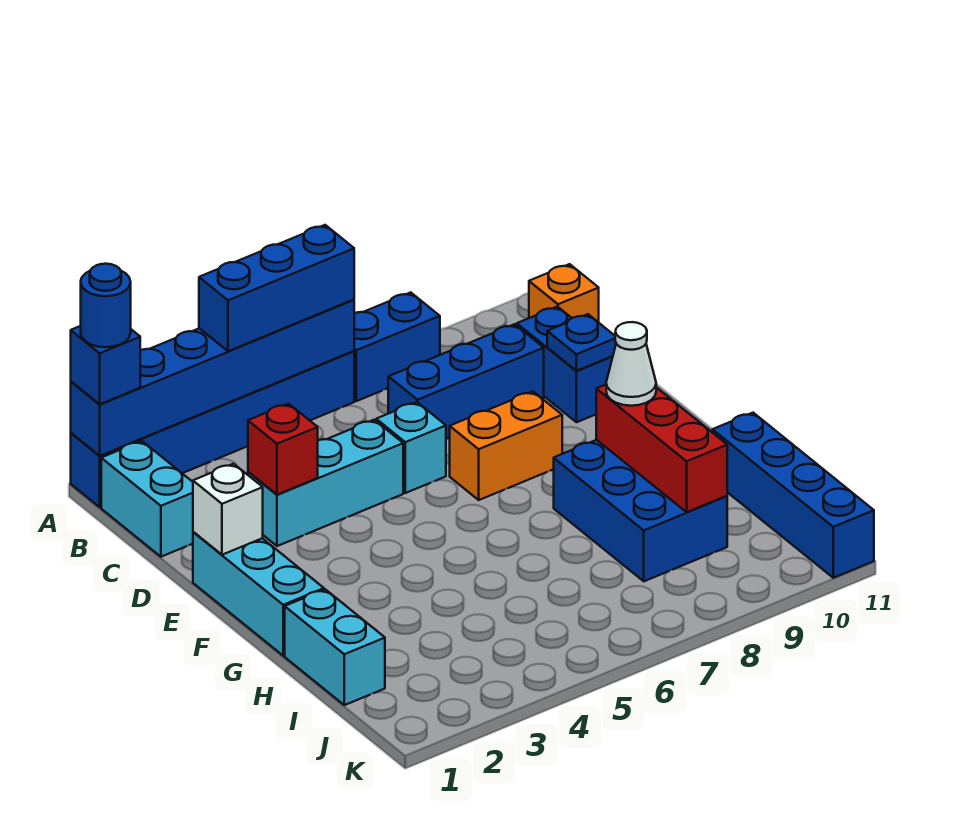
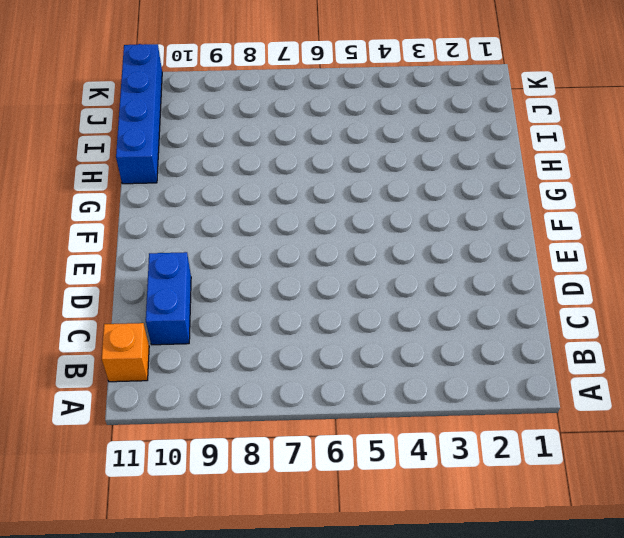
none -> blue brick A1:A6 level 1
none -> blue brick A7:A8 level 1
none -> cyan brick B1:C1 level 1

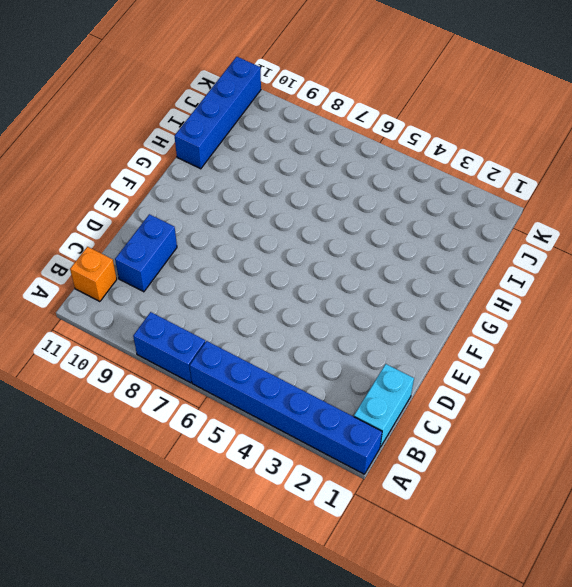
none -> blue brick C7:C9 level 1
none -> cyan brick D3:D5 level 1
none -> cyan brick D6 level 1

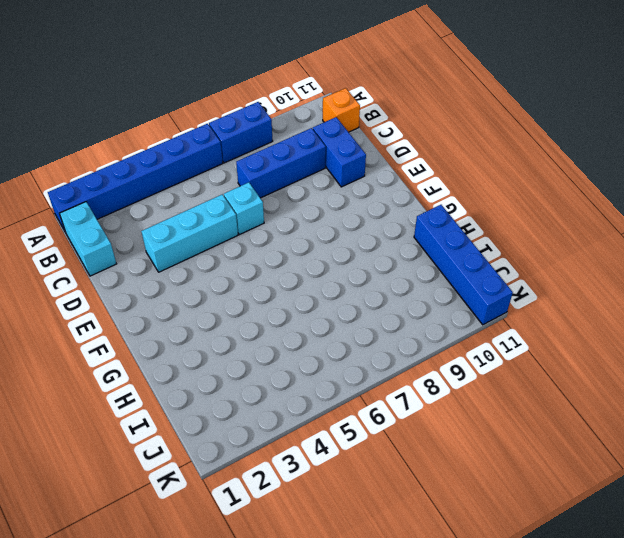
none -> cyan brick E1:G1 level 1
none -> orange brick E7:E8 level 1
none -> blue brick G8:I9 level 1

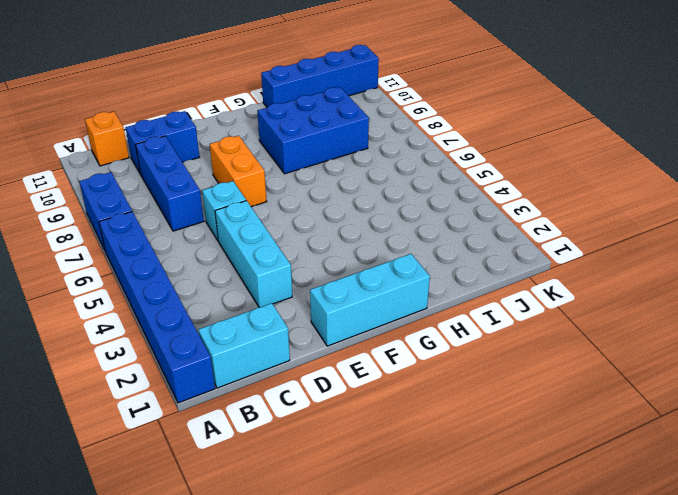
none -> cyan brick H1:I1 level 1
none -> blue brick A1:A6 level 2
none -> red brick D3 level 2

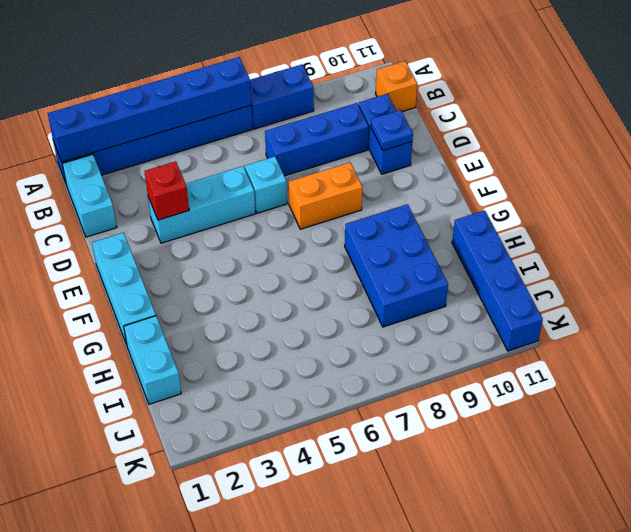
none -> white brick E1 level 2
none -> red brick G9:I9 level 2
none -> blue brick A1 level 3

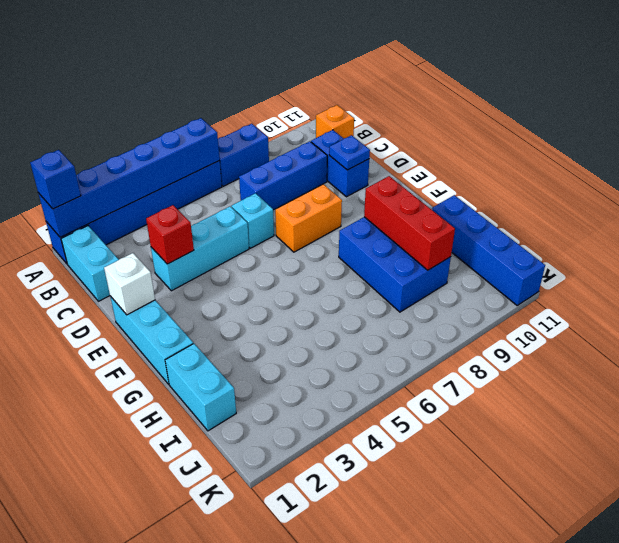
none -> blue brick A4:A6 level 3
none -> white cone G9 level 3
none -> blue round brick A1 level 4

